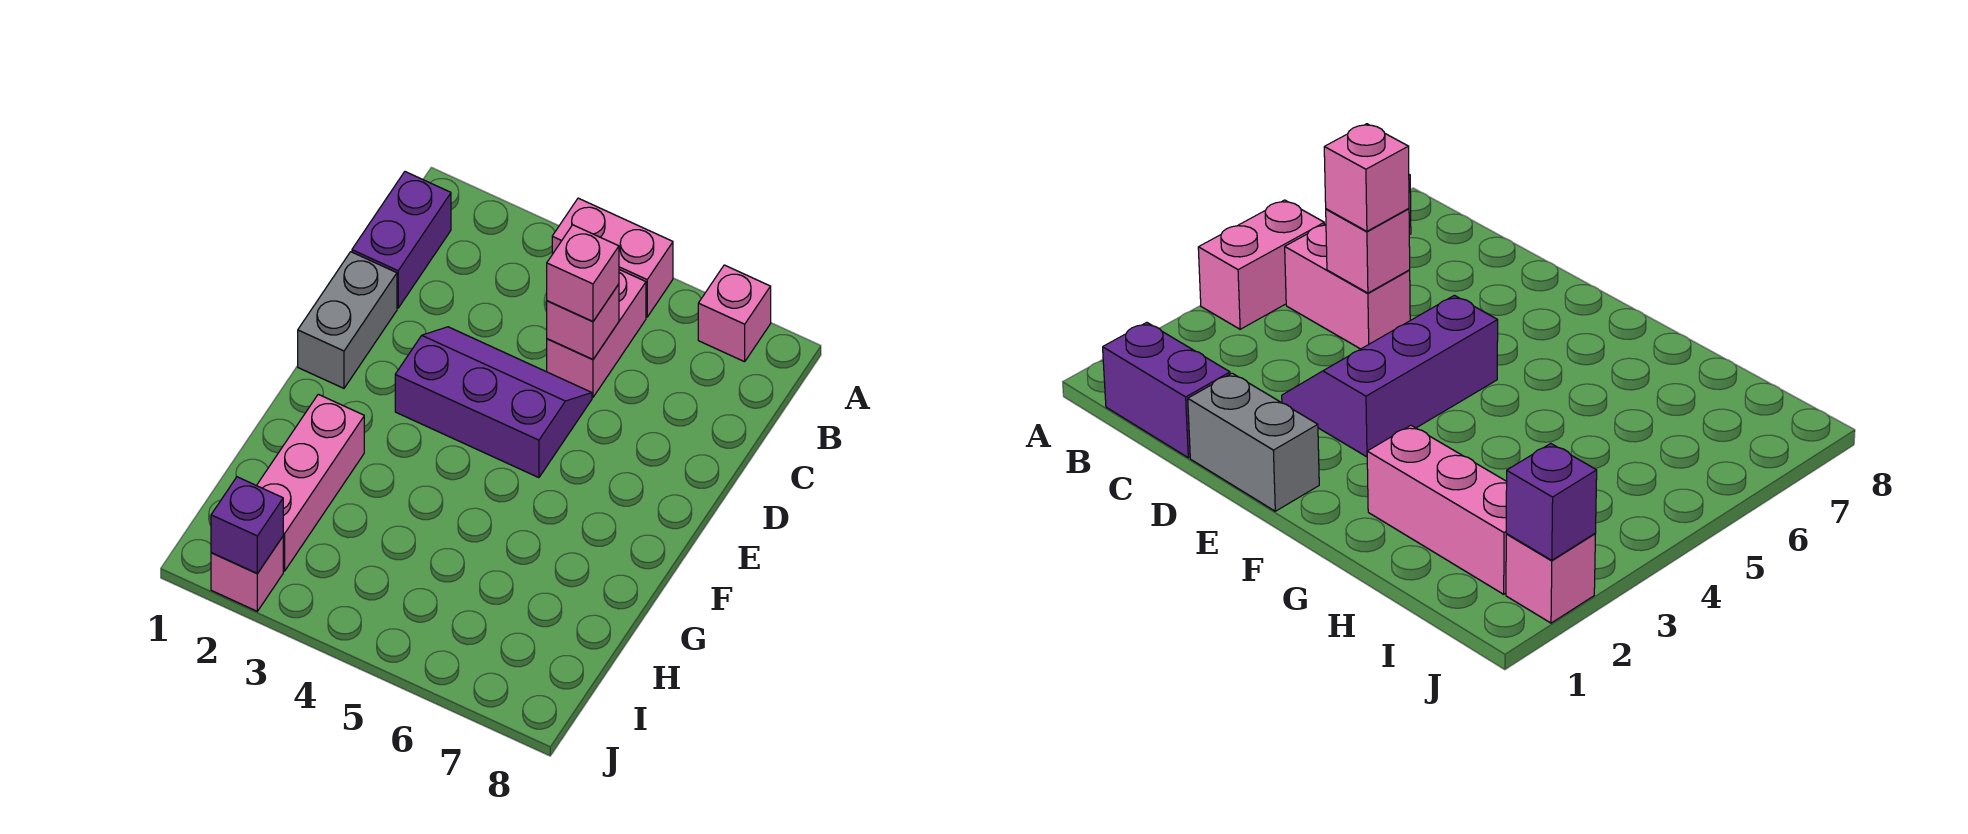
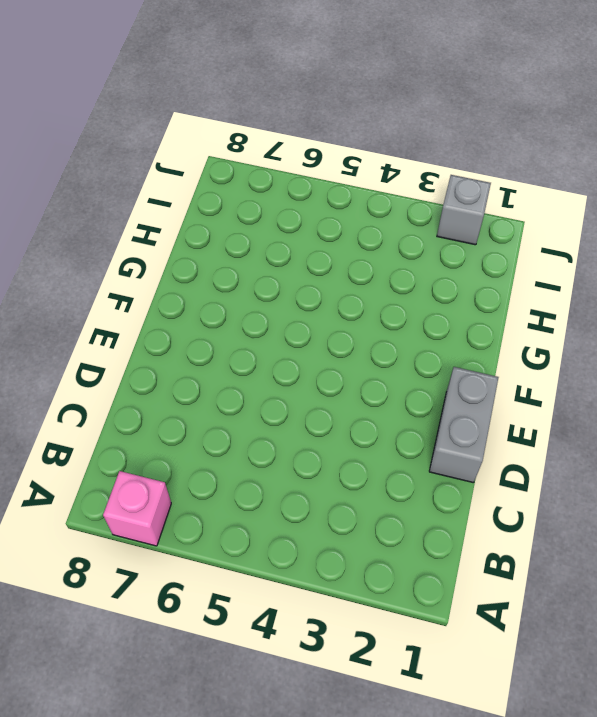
grey brick J2 level 1 -> pink brick J2 level 1
none -> pink brick A4:A5 level 1
none -> purple brick B1:C1 level 1

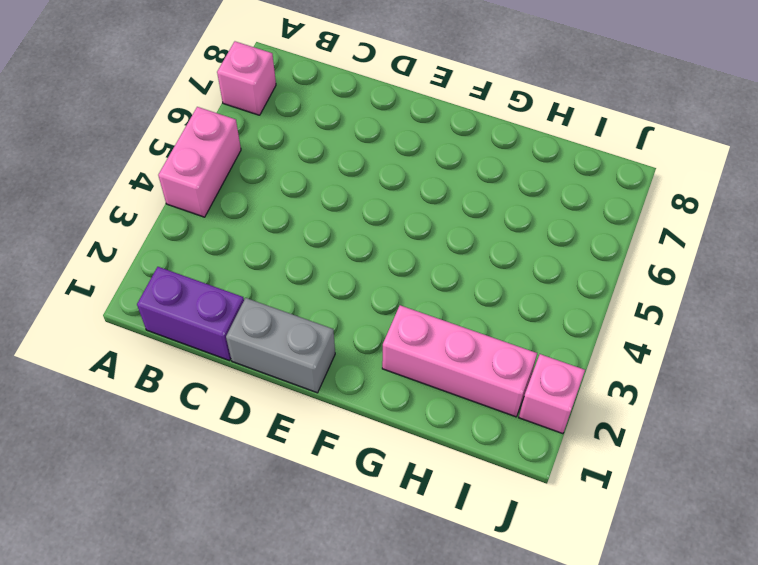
none -> pink brick B5:C5 level 1
none -> purple slope D3:E5 level 1 top E

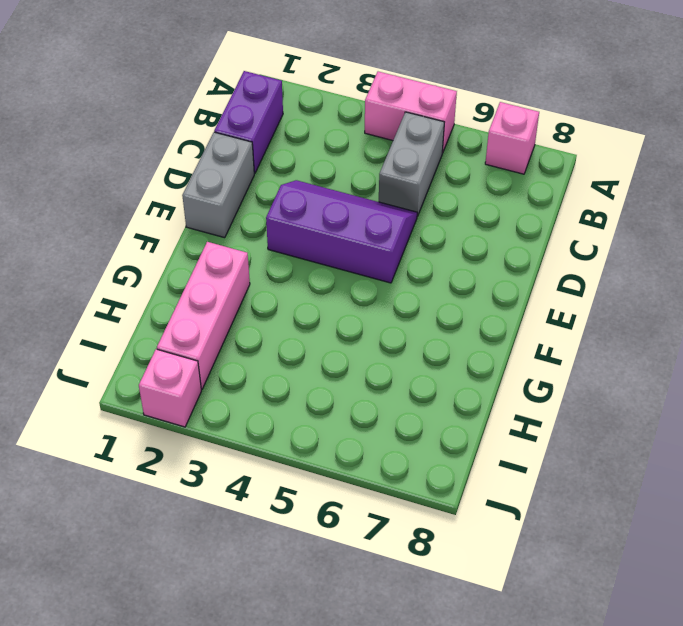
grey brick B5:C5 level 1 -> pink brick B5:C5 level 1
none -> pink brick C5 level 2
none -> purple brick J2 level 2

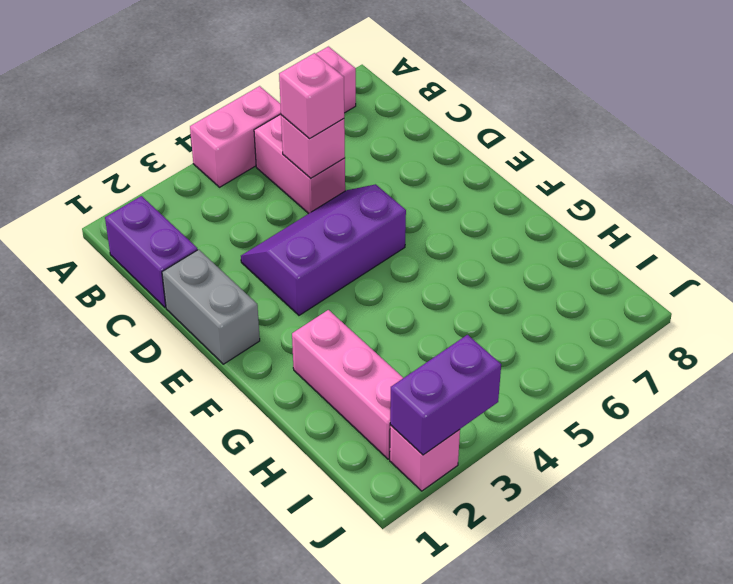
purple brick J2:J3 level 2 -> purple brick J2 level 2

